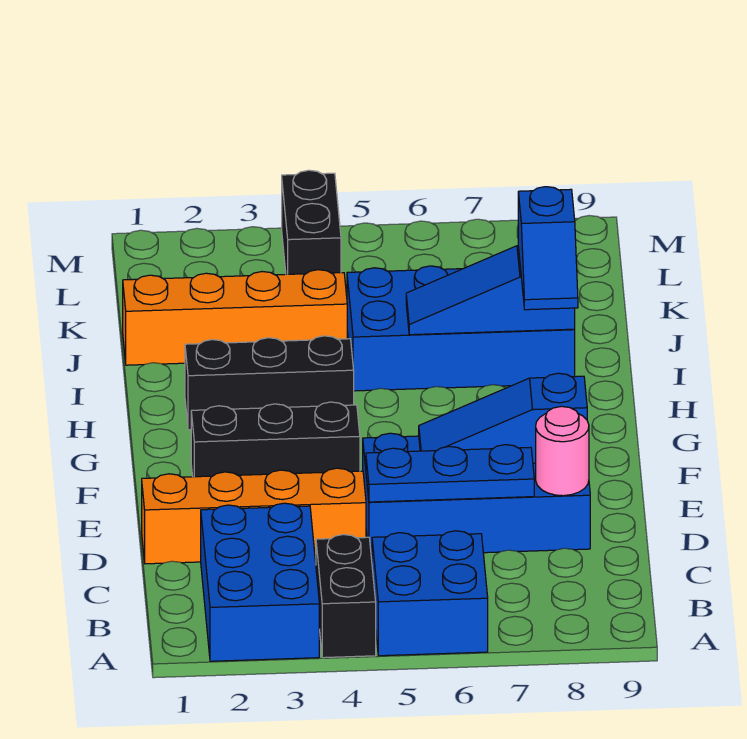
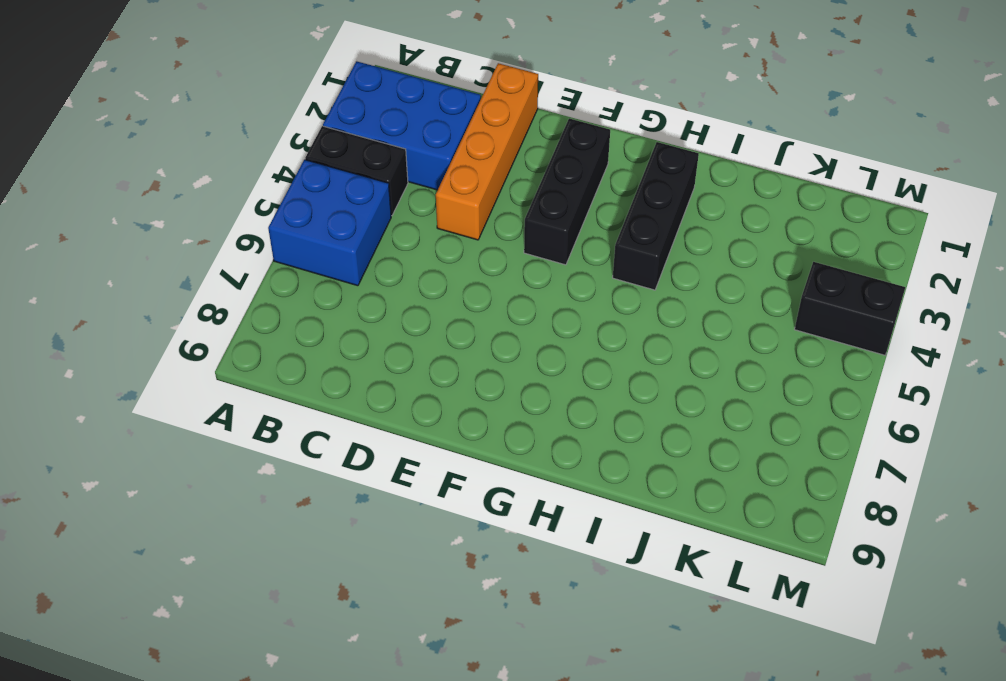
none -> blue brick D5:E8 level 1
none -> blue brick I5:J8 level 1
none -> orange brick J1:J4 level 1

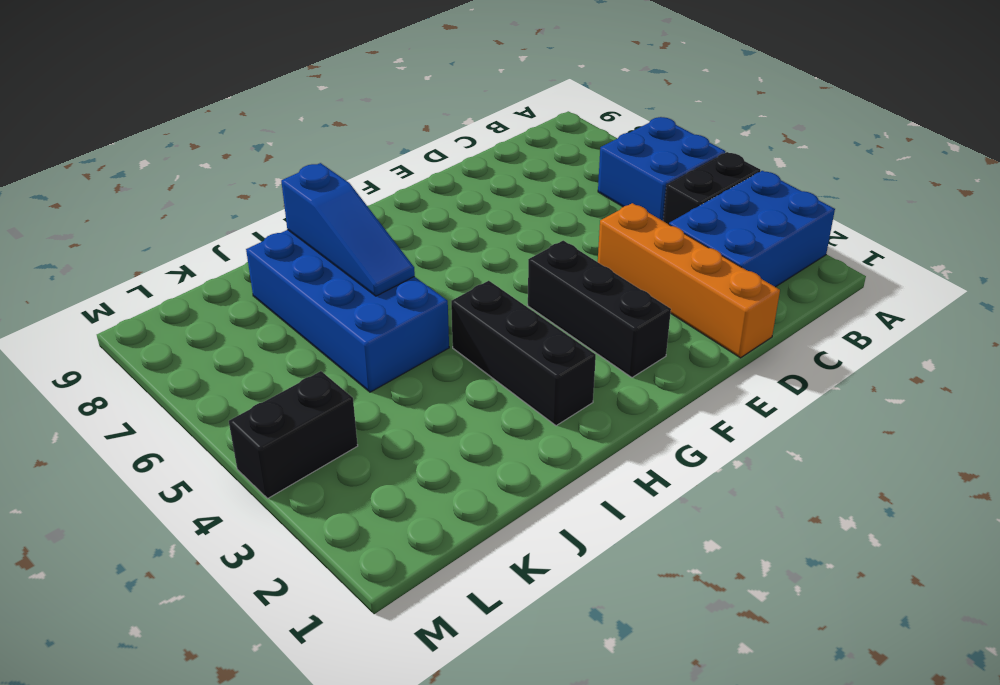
none -> blue brick D5:E8 level 1
none -> orange brick J1:J4 level 1
none -> blue plate D5:D7 level 2

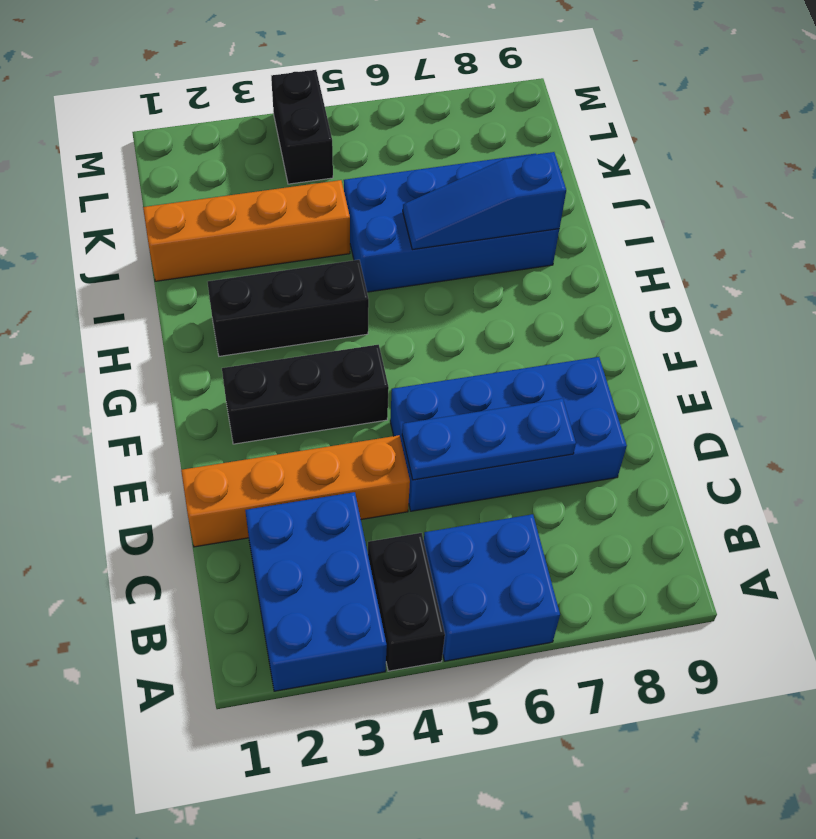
none -> pink round brick D8 level 2
none -> blue slope E6:E8 level 2 top 8
none -> blue slope H8:I8 level 3 top I

